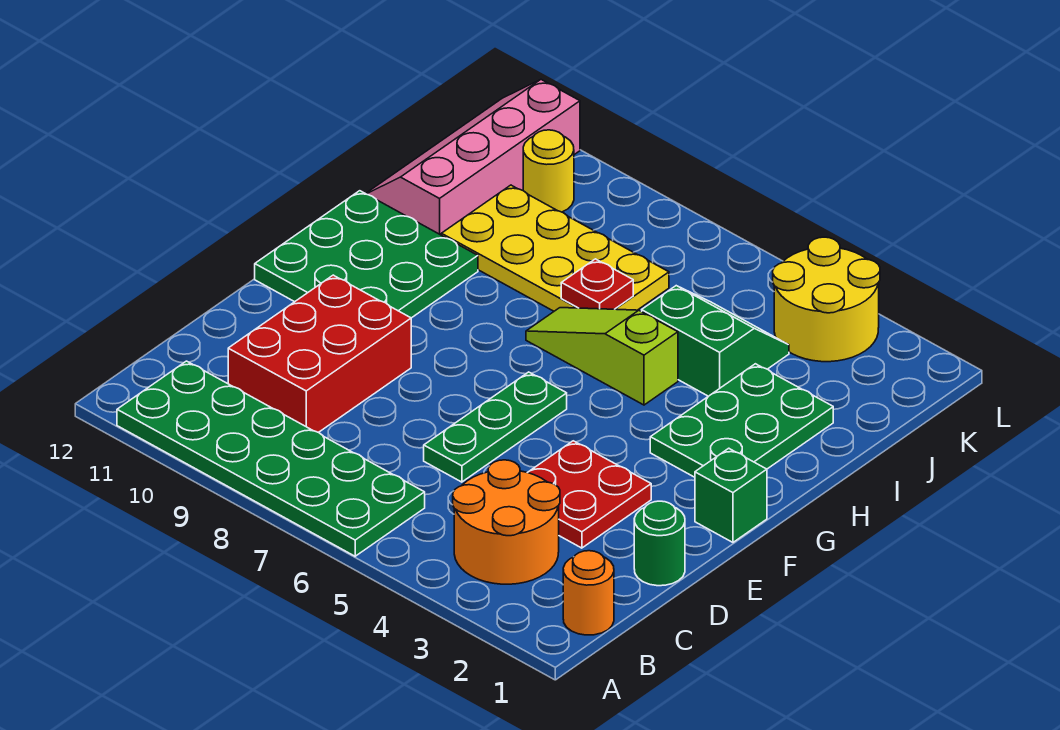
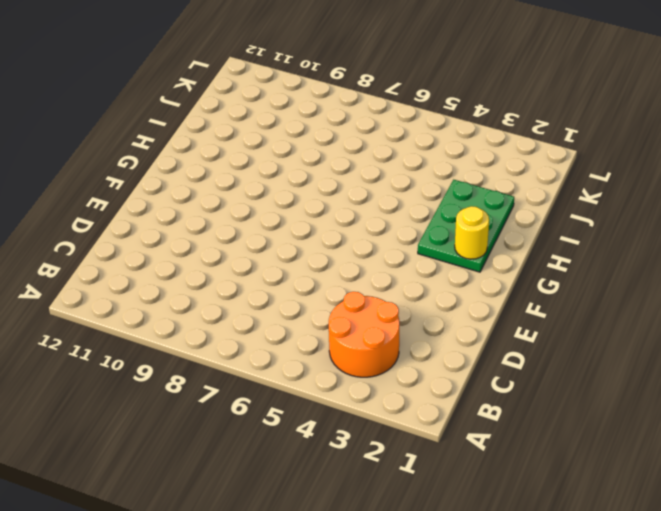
yellow round brick G2 level 2 -> yellow round brick K10 level 1
none -> green plate A6:B11 level 1
none -> orange round brick B1 level 1
none -> red brick C9:E10 level 1

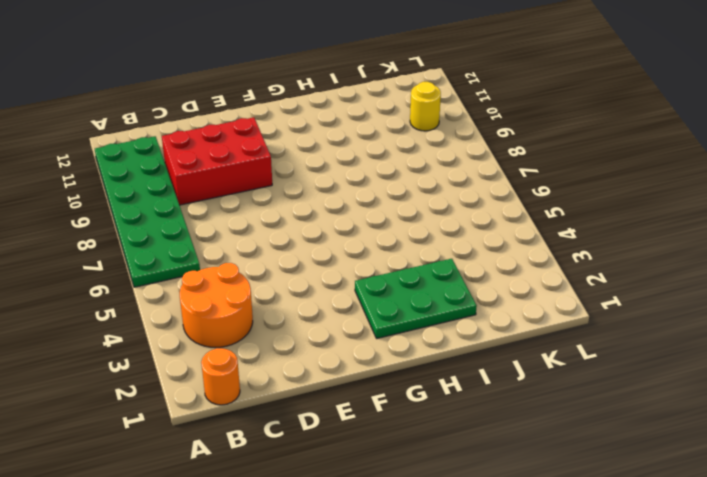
none -> green round brick D1 level 1
none -> red plate D3:E4 level 1
none -> green plate D6:F6 level 1

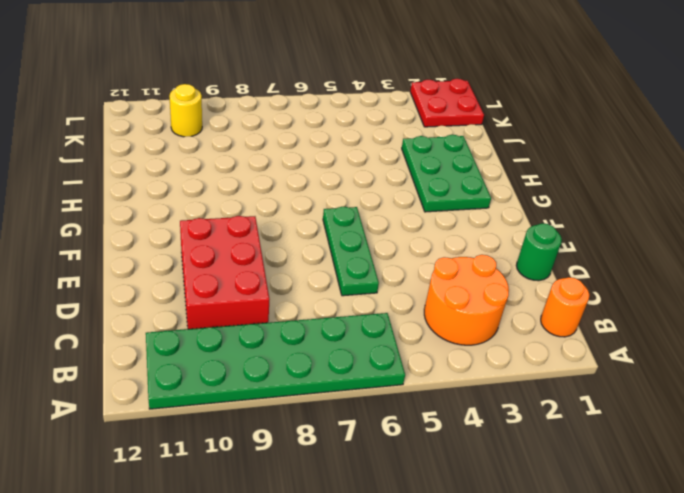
red plate K1:L2 level 1 -> red plate D3:E4 level 1
none -> green brick F1 level 1
none -> green plate F10:H12 level 1
none -> lime slope H5:H7 level 1 top 5

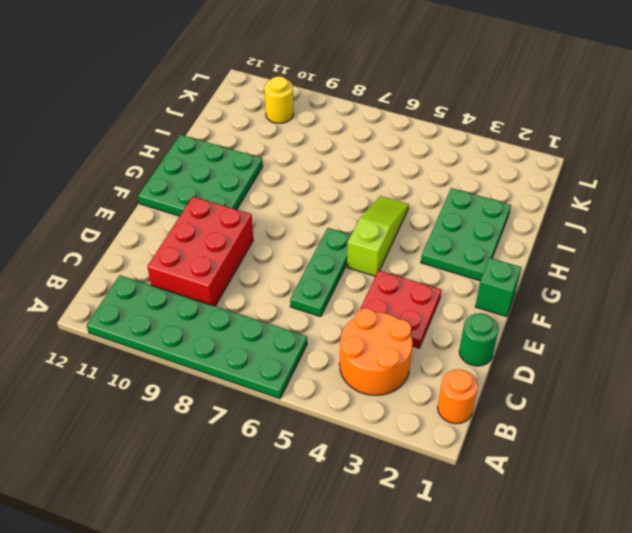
lime slope F5:H5 level 1 top F -> lime slope H5:H7 level 1 top 5
none -> green slope I4:J5 level 1 top I
none -> yellow plate I7:J10 level 1
none -> pink slope I11:L12 level 1 top 11

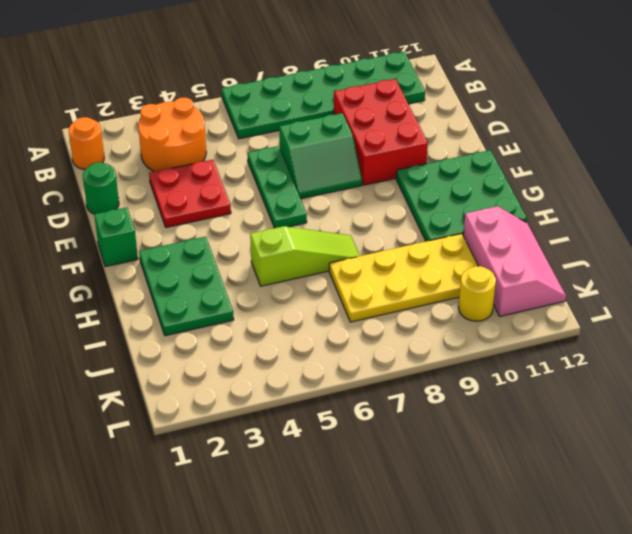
green slope D7:E8 level 1 top D -> green slope I4:J5 level 1 top I
pink slope I11:K12 level 1 top 11 -> pink slope I11:L12 level 1 top 11
none -> yellow round brick K3:L4 level 1
none -> red plate I7 level 2

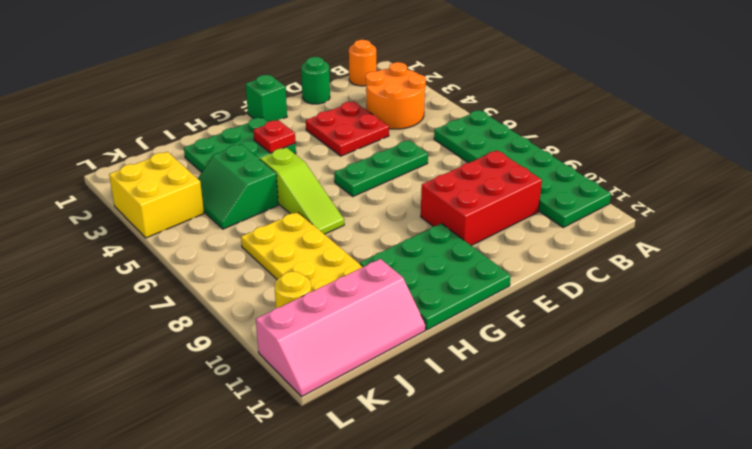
red plate G3 level 2 -> red plate I7 level 2
yellow brick K3:L4 level 1 -> yellow round brick K3:L4 level 1

